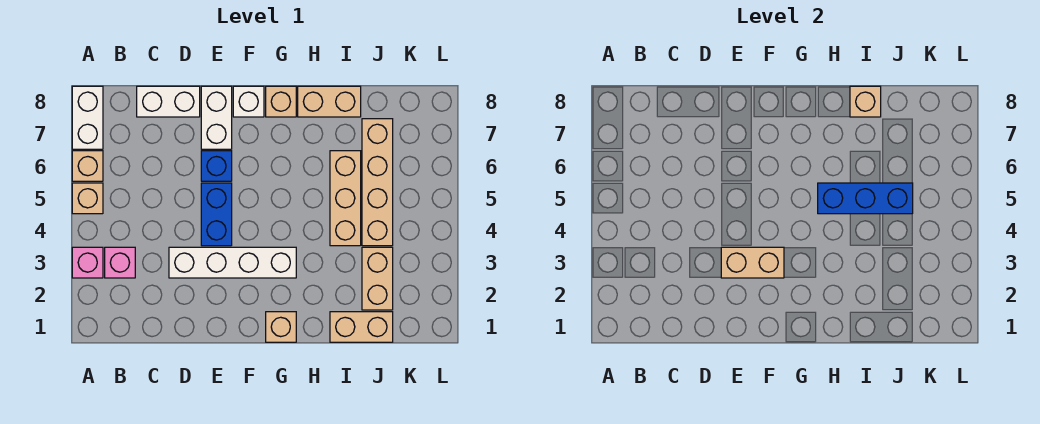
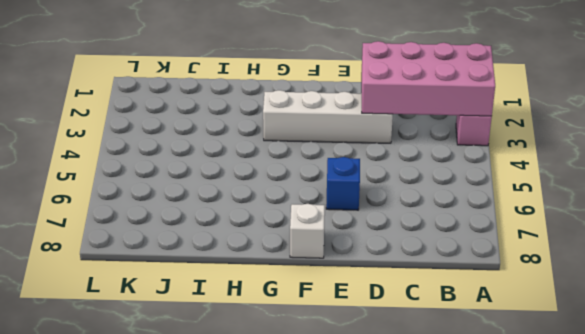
pink brick A2:D3 level 2 -> none
none -> tan brick A5 level 1
none -> tan brick A6 level 1
none -> white brick A7:A8 level 1

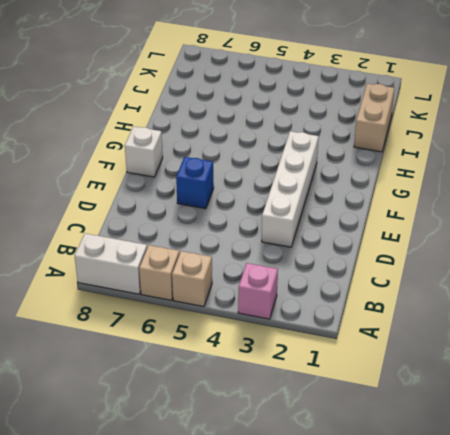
none -> pink brick B3 level 1
none -> white brick C8:D8 level 1
none -> blue brick E4:E5 level 1

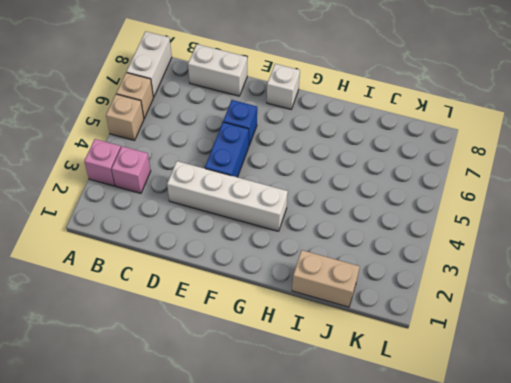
none -> white brick E7:E8 level 1
none -> tan brick G1 level 1
none -> tan brick G8 level 1

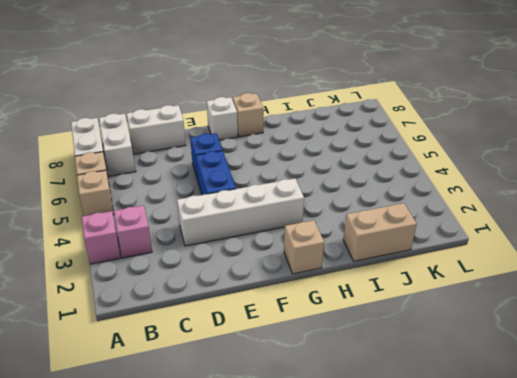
white brick B7:B8 level 1 -> white brick E7:E8 level 1
none -> tan brick H8:I8 level 1
none -> tan brick I4:I6 level 1
none -> tan brick J2:J3 level 1

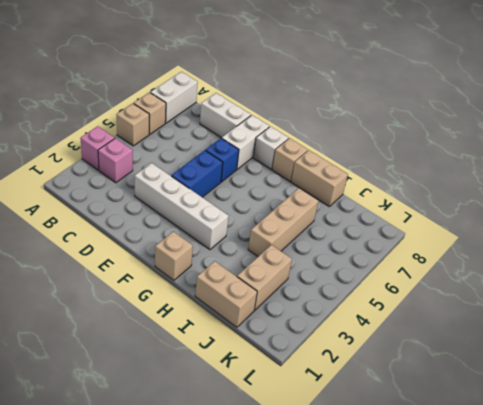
none -> tan brick J4:J7 level 1
none -> tan brick E3:F3 level 2
none -> blue brick H5:J5 level 2

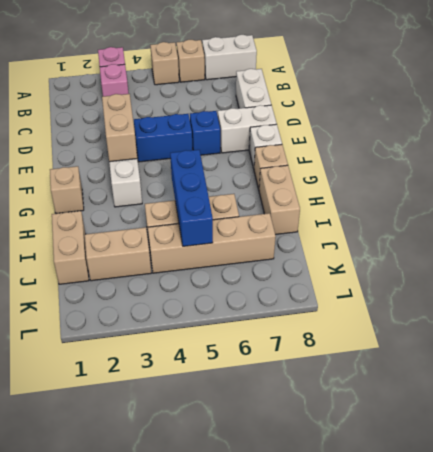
none -> tan brick I8 level 2

